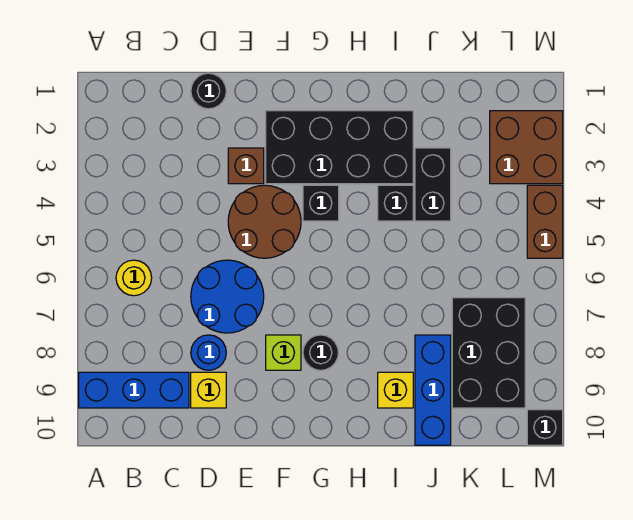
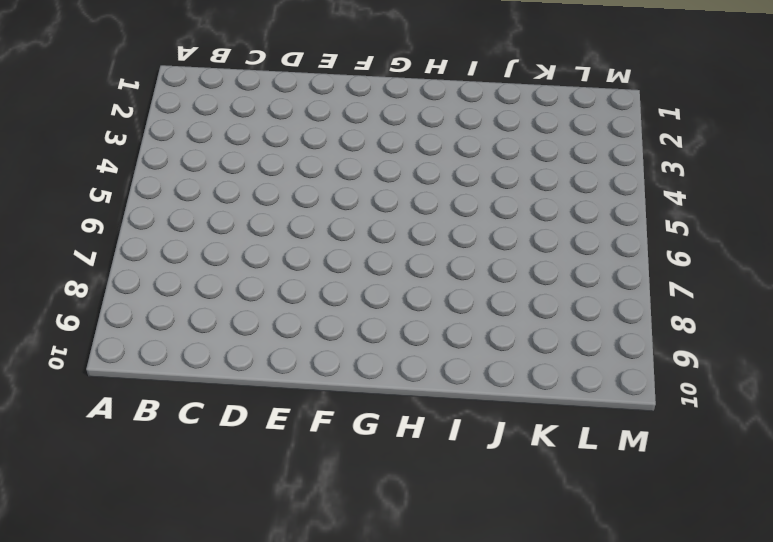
none -> blue brick A9:C9 level 1
none -> yellow round brick B6 level 1
none -> black round brick D1 level 1

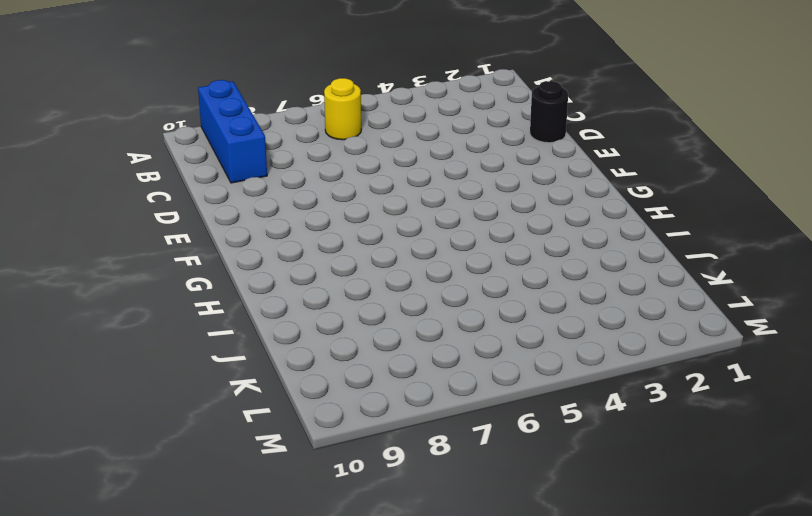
none -> blue round brick D6:E7 level 1
none -> blue round brick D8 level 1
none -> yellow brick D9 level 1

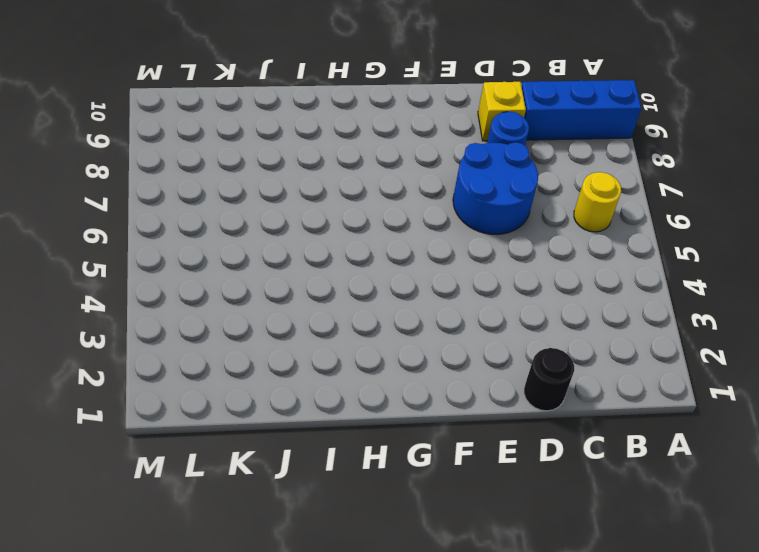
none -> brown brick E3 level 1
none -> brown round brick E4:F5 level 1
none -> black brick F2:I3 level 1

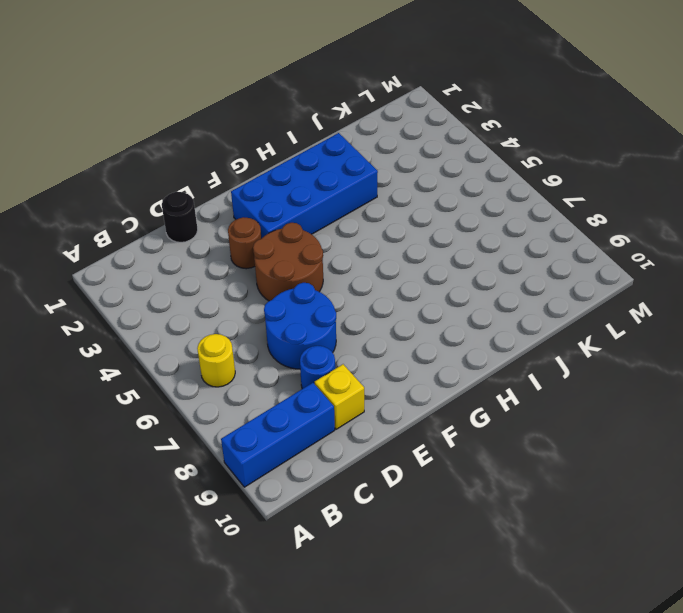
brown round brick E3 level 1 -> brown brick E3 level 1
blue brick F2:I3 level 1 -> black brick F2:I3 level 1
none -> lime brick F8 level 1
none -> black brick G4 level 1
none -> black round brick G8 level 1

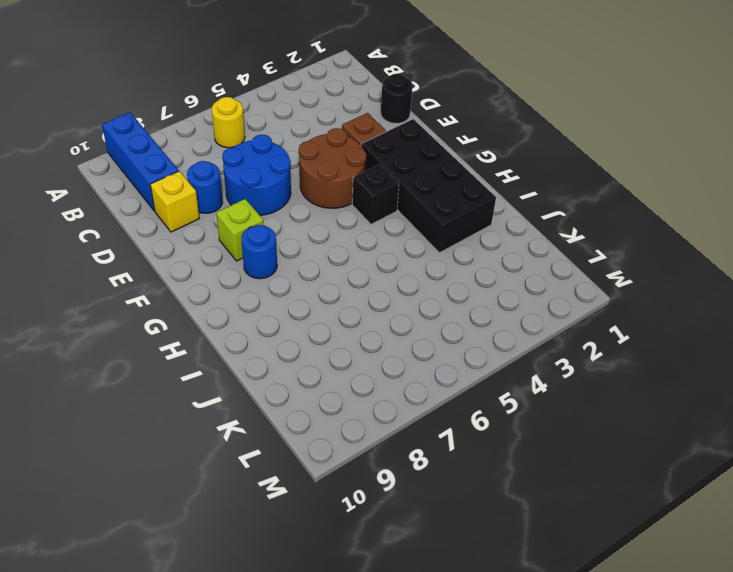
blue round brick G8 level 1 -> black round brick G8 level 1
none -> black brick I4 level 1
none -> yellow brick I9 level 1
none -> black brick J3:J4 level 1

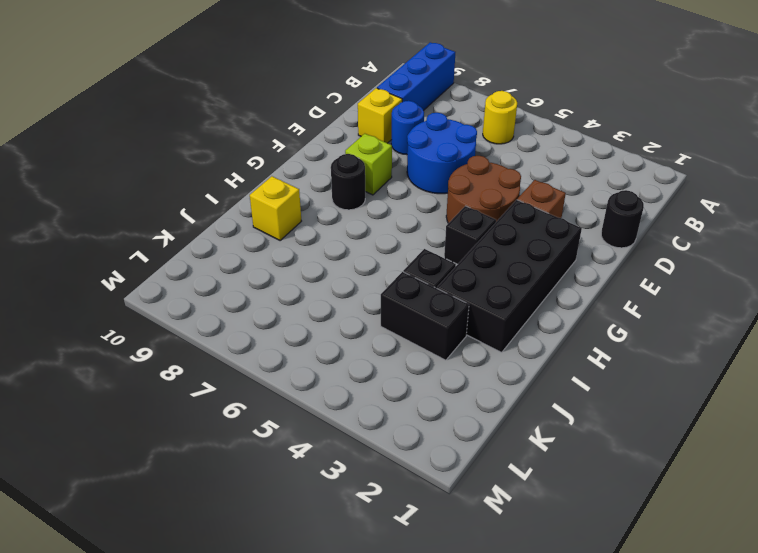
none -> blue brick J8:J10 level 1
none -> black brick K7:L9 level 1
none -> brown brick L2:M3 level 1

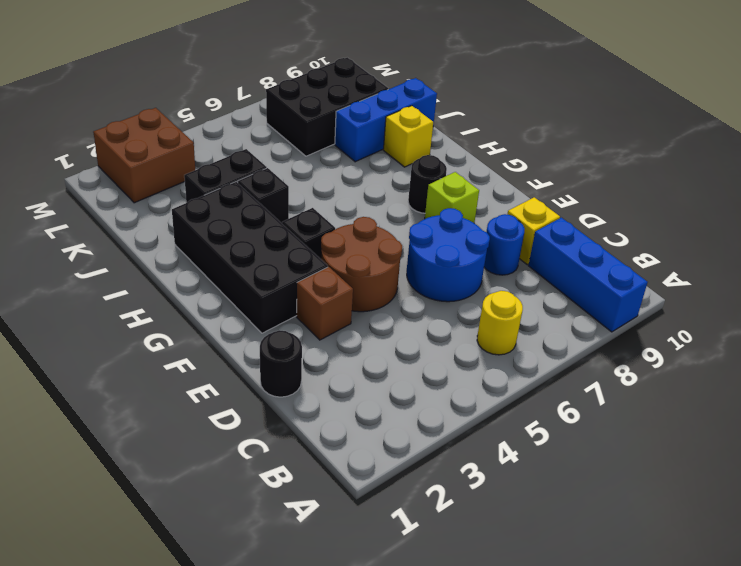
none -> brown brick M4:M5 level 1
none -> black brick M10 level 1

